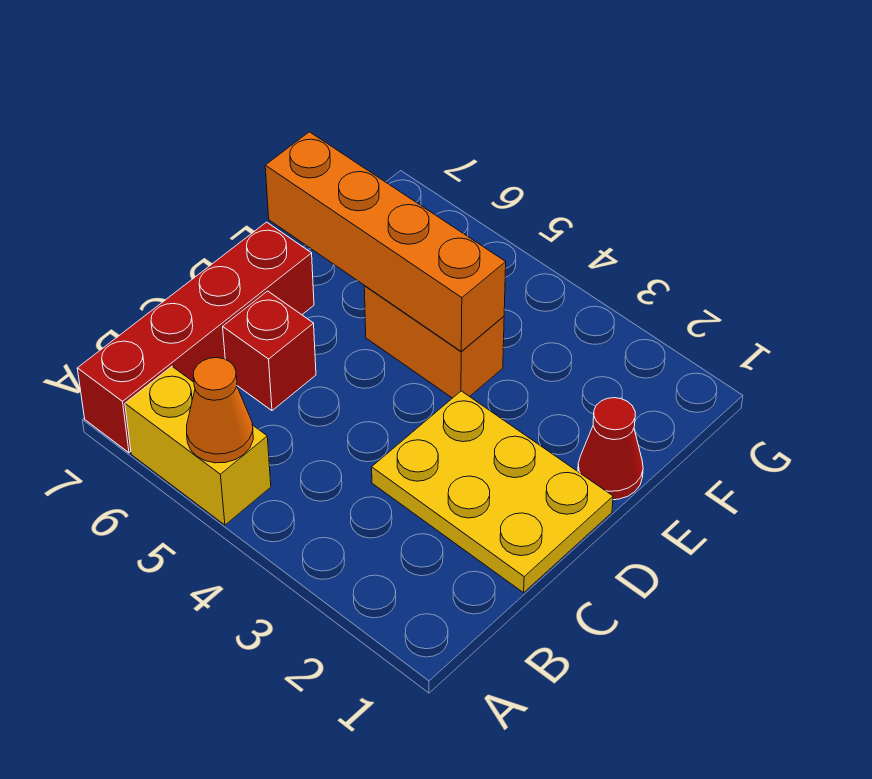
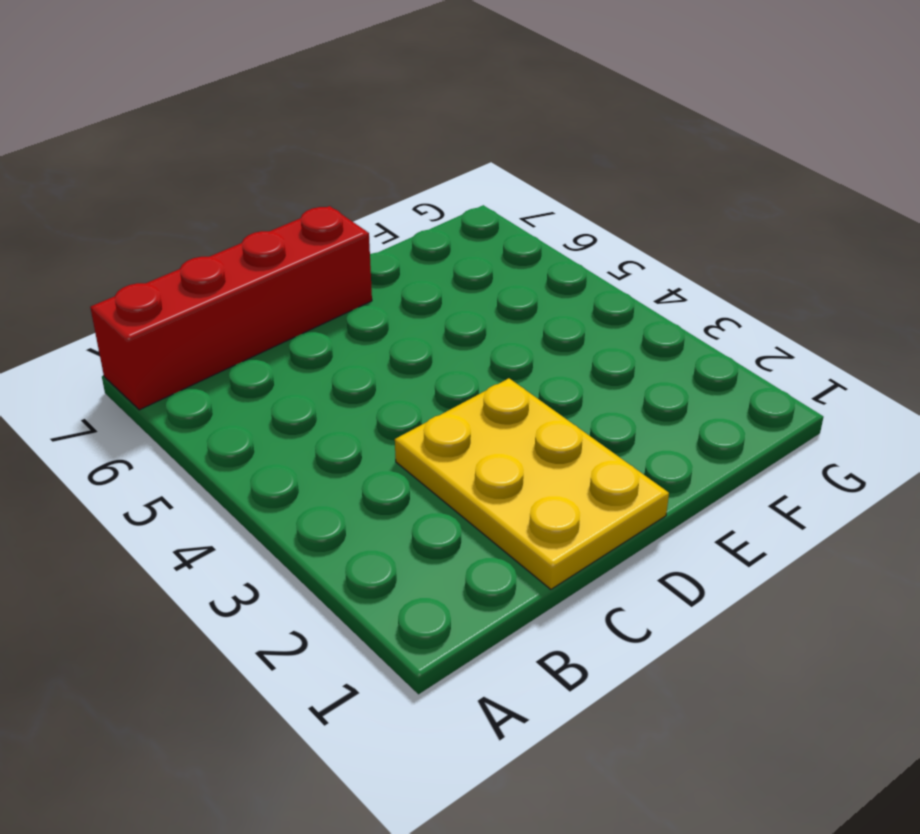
none -> yellow brick A5:A6 level 1
none -> red brick C6 level 1

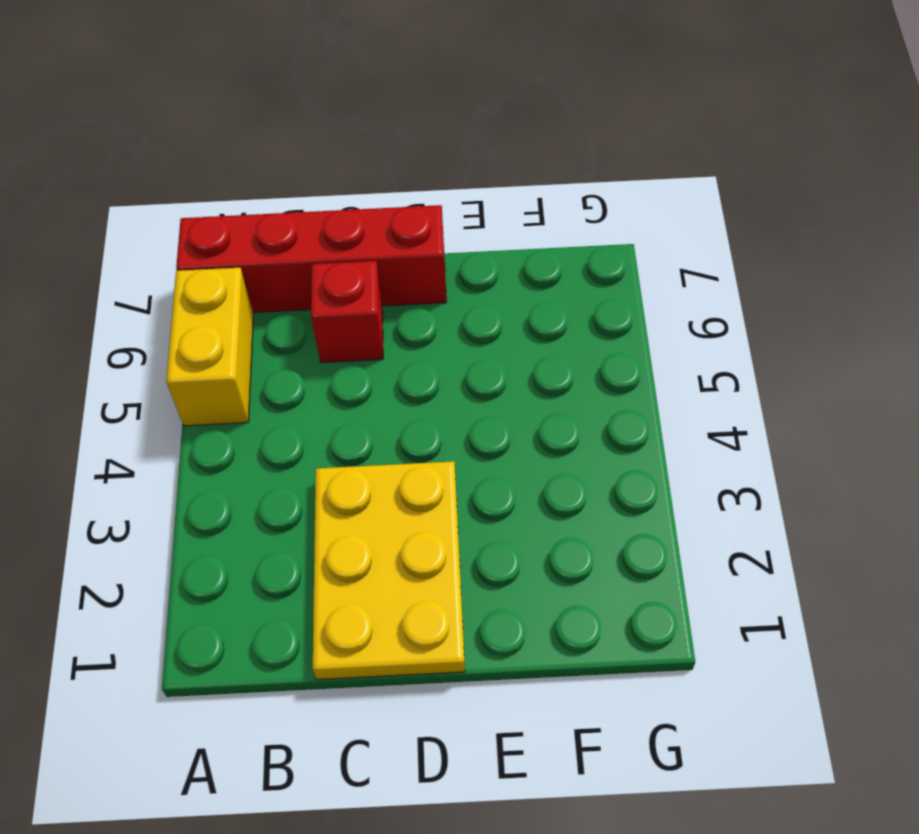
none -> red cone E1 level 1
none -> orange brick E4:E5 level 1

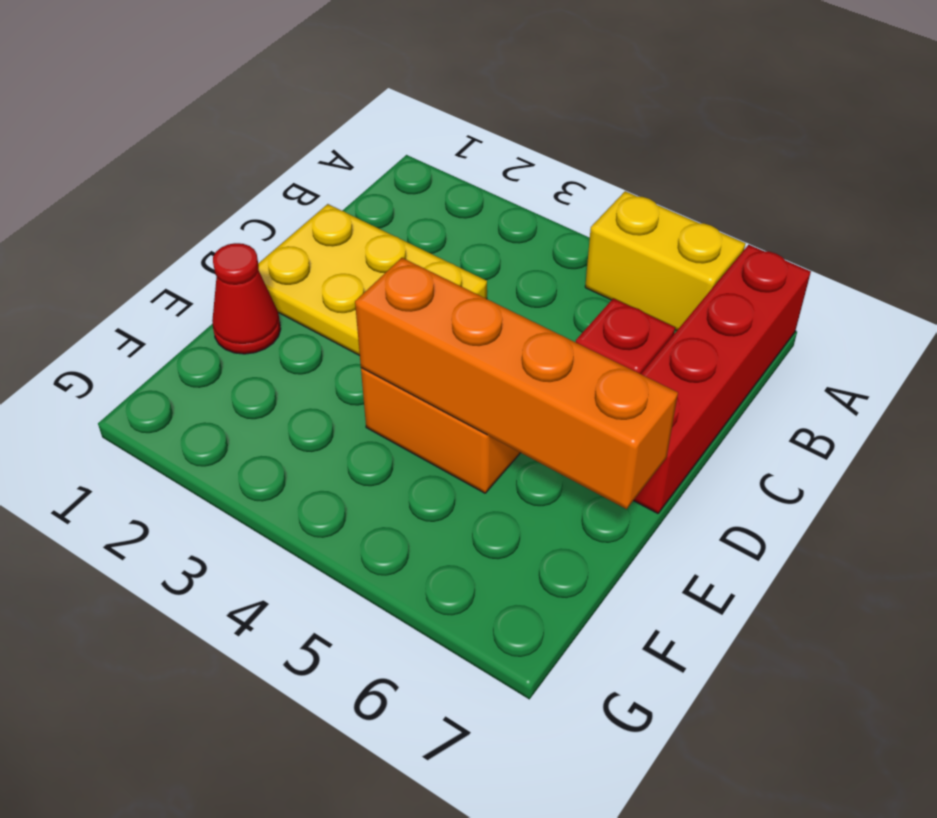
none -> orange cone A5 level 2

